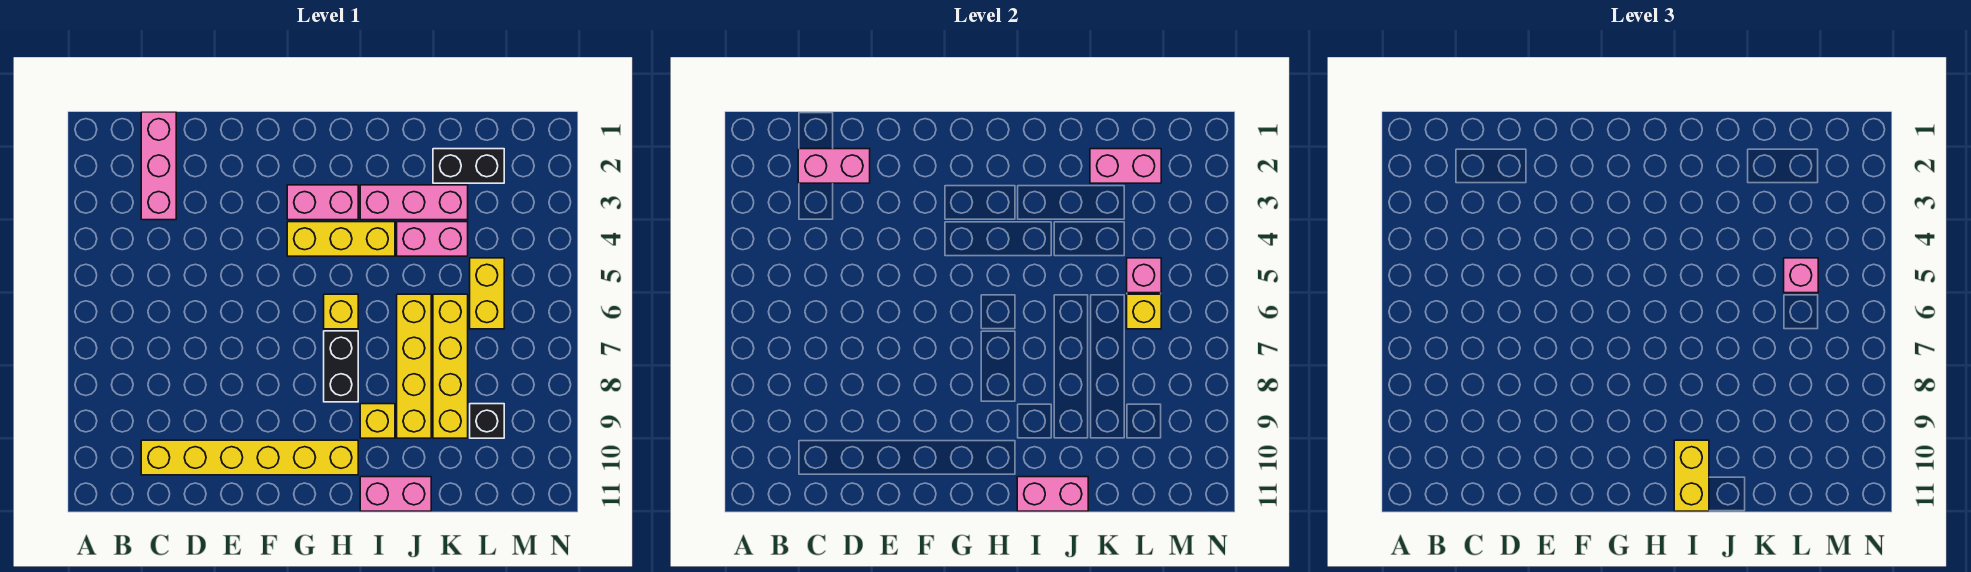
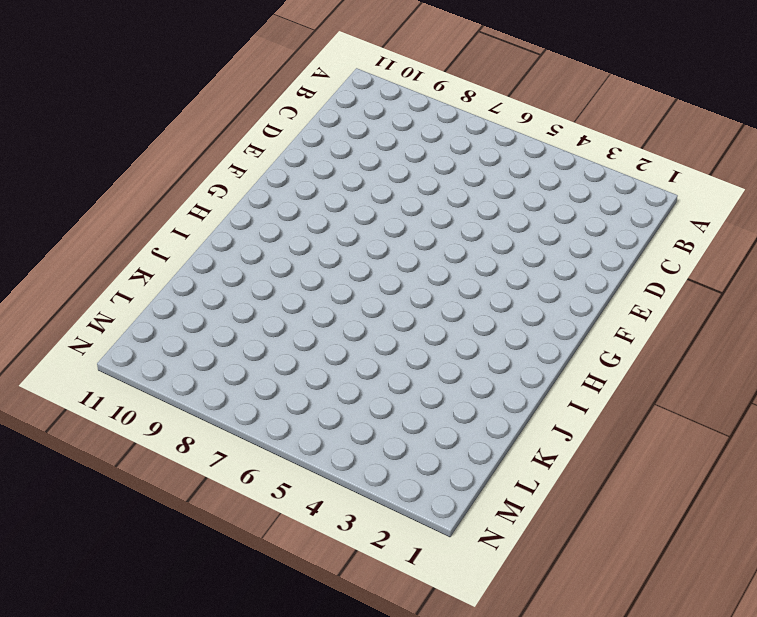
none -> pink brick C1:C3 level 1
none -> yellow brick C10:H10 level 1
none -> pink brick G3:H3 level 1

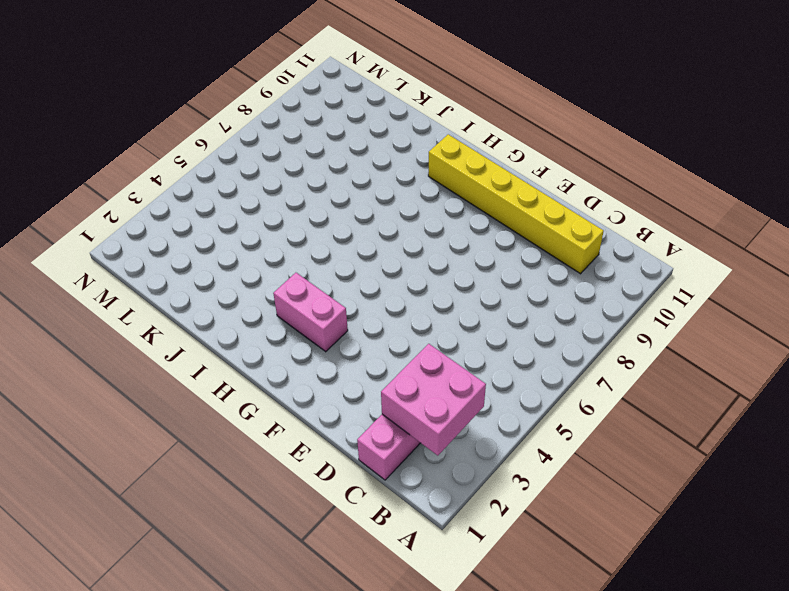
pink brick B2:C3 level 2 -> pink brick C2:D2 level 2
none -> yellow brick G4:I4 level 1
none -> yellow brick H6 level 1
none -> black brick H7:H8 level 1

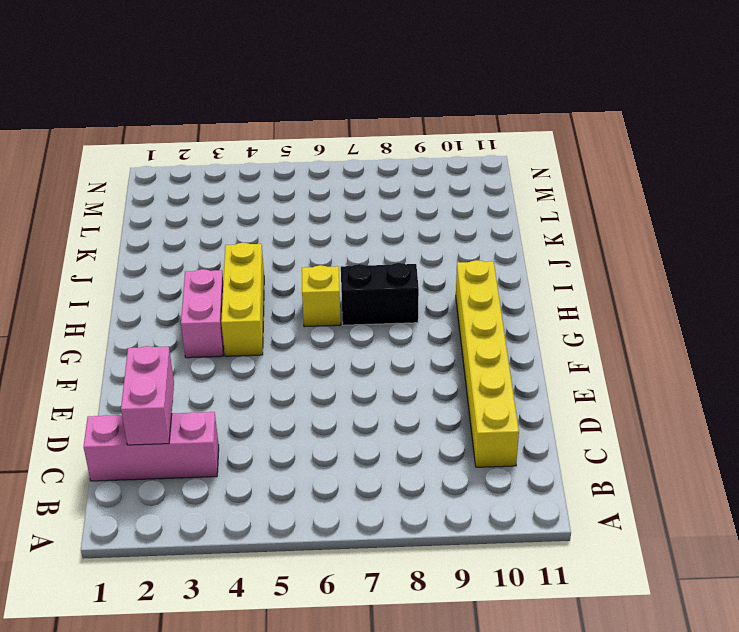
none -> pink brick I3:K3 level 1
none -> yellow brick I9 level 1
none -> pink brick I11:J11 level 1

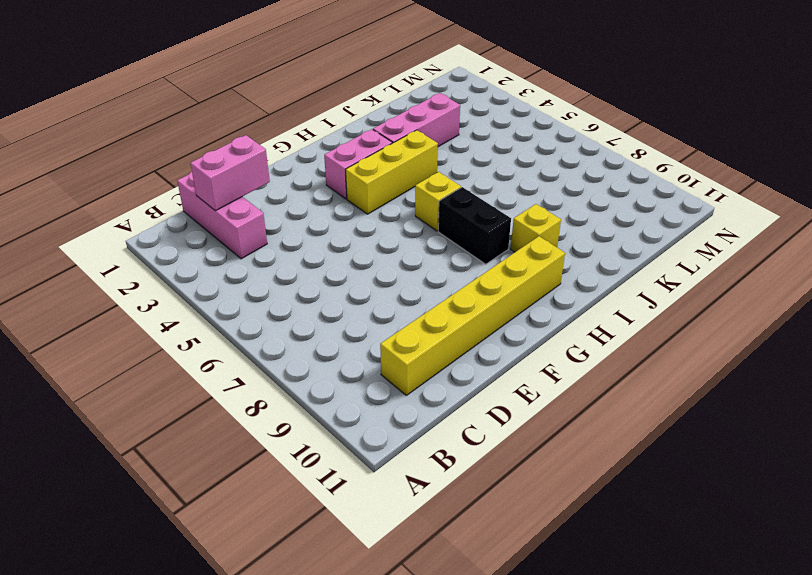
none -> pink brick I11:J11 level 1
none -> pink brick J4:K4 level 1
none -> yellow brick J6:J9 level 1

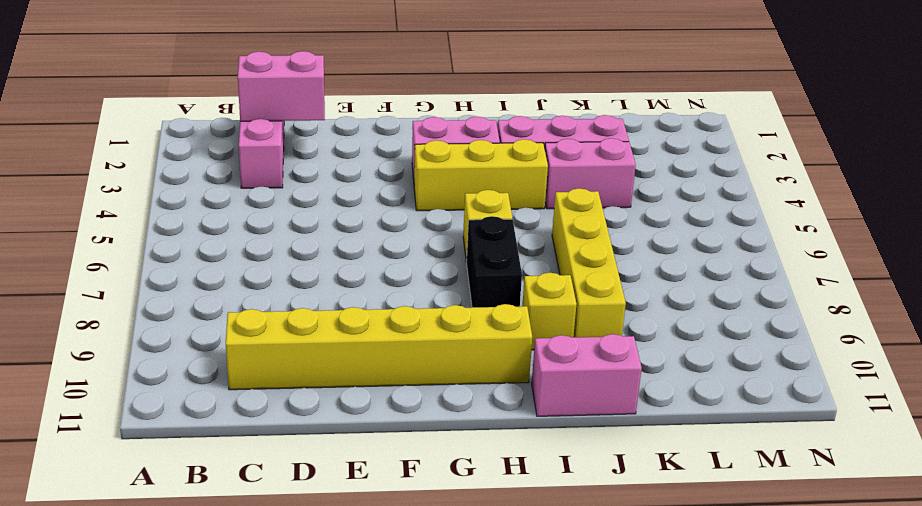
none -> black brick K2:L2 level 1
none -> yellow brick K6:K9 level 1
none -> yellow brick L5:L6 level 1

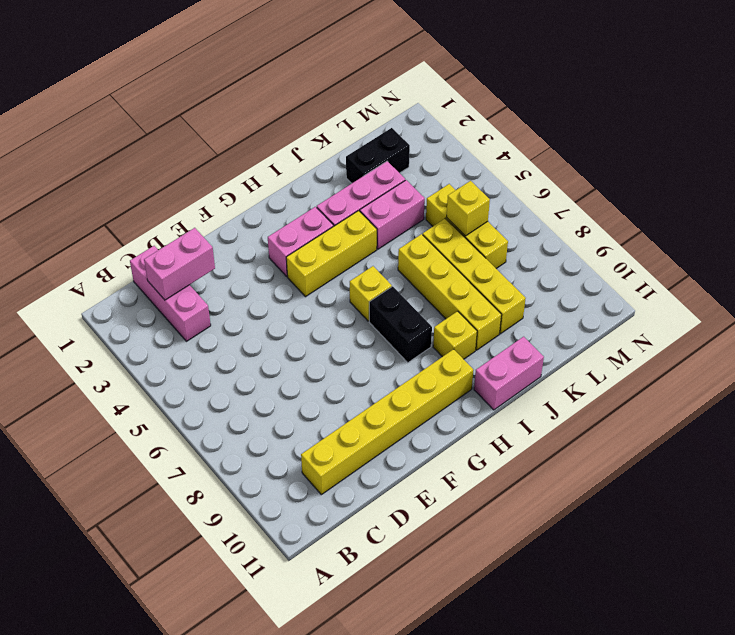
yellow brick L5:L7 level 1 -> yellow brick L5:L6 level 1
none -> black brick L9 level 1
none -> pink brick I11:J11 level 2
none -> pink brick K2:L2 level 2

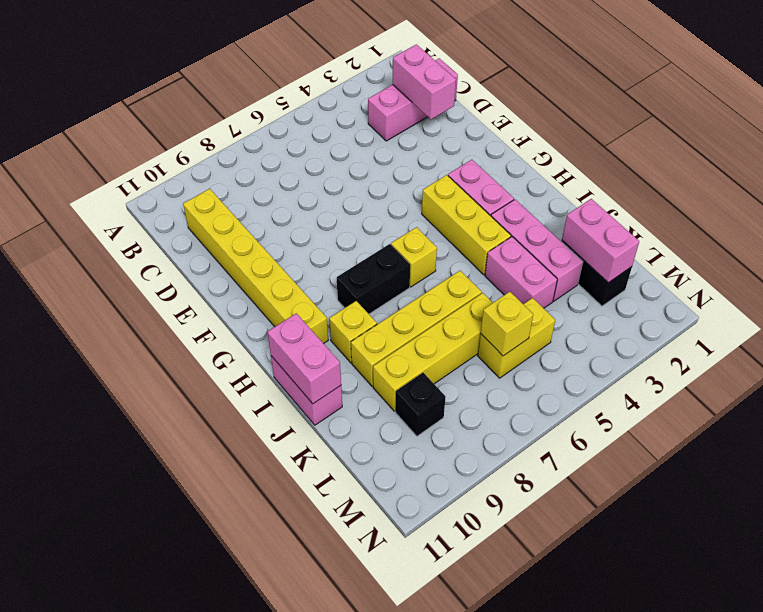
none -> pink brick L5 level 2
none -> yellow brick I10:I11 level 3
none -> pink brick L5 level 3

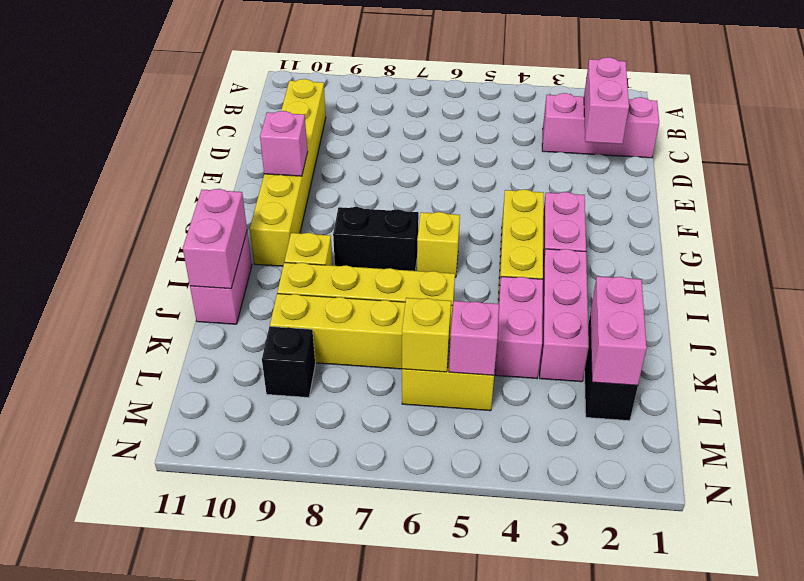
pink brick F10 level 2 -> pink brick L5 level 3
none -> yellow brick I10:I11 level 3

